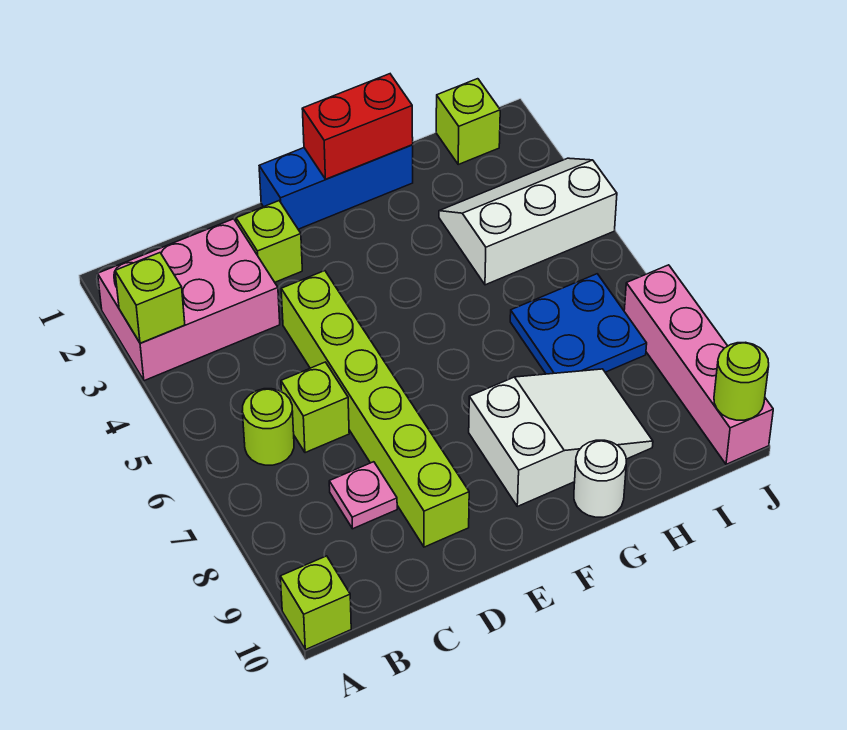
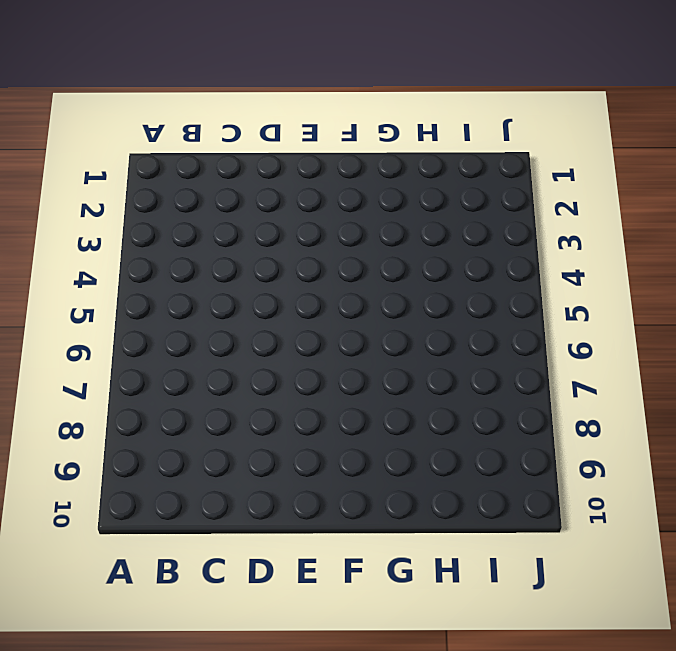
none -> pink brick A2:C3 level 1
none -> lime brick A10 level 1
none -> lime round brick B6 level 1

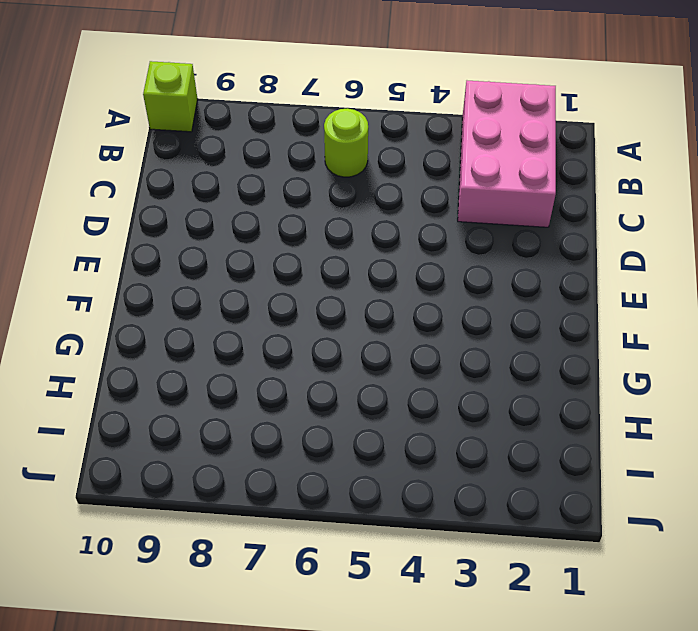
none -> lime brick C6 level 1
none -> pink plate C8 level 1
none -> lime brick D2 level 1

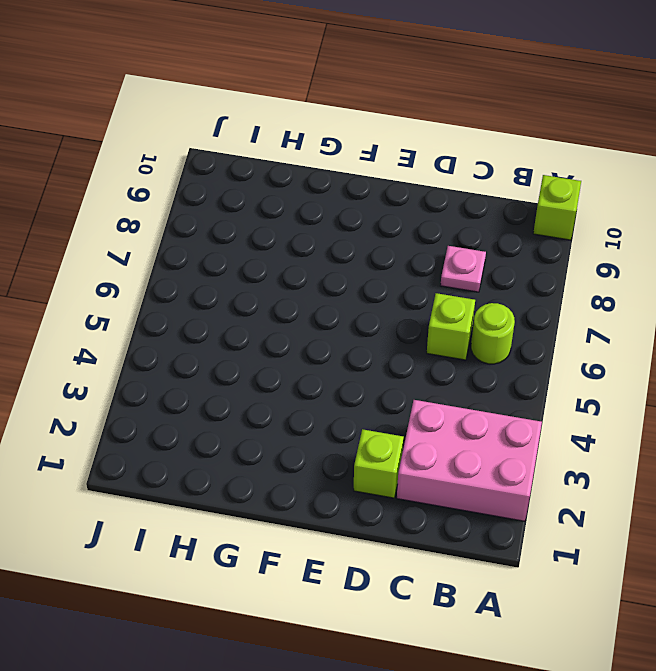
none -> lime brick D4:D9 level 1
none -> blue brick E1:G1 level 1
none -> white slope F8:H9 level 1 top F

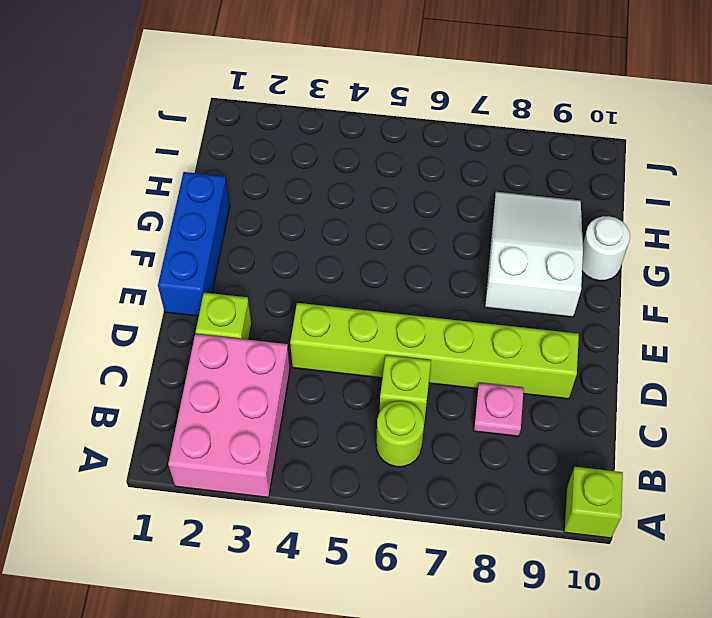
none -> white slope H3:J4 level 1 top 4
none -> blue plate H6:I7 level 1
none -> lime brick I1 level 1

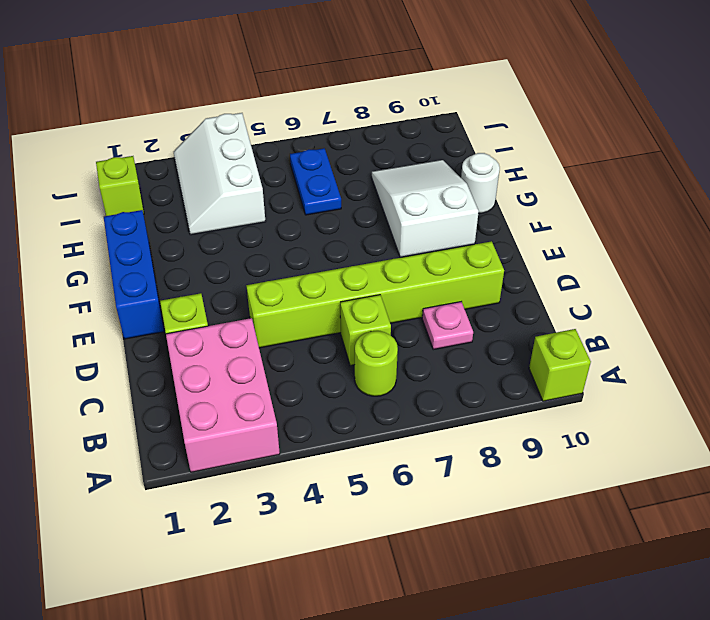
blue plate H6:I6 level 1 -> blue plate H6:I7 level 1
none -> pink brick J7:J10 level 1
none -> lime brick A3 level 2
none -> red brick F1:G1 level 2

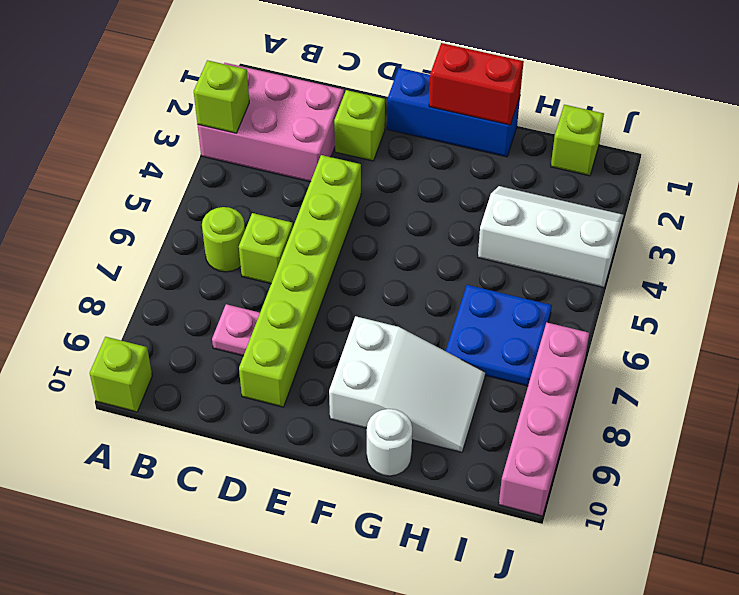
none -> lime round brick J10 level 2

